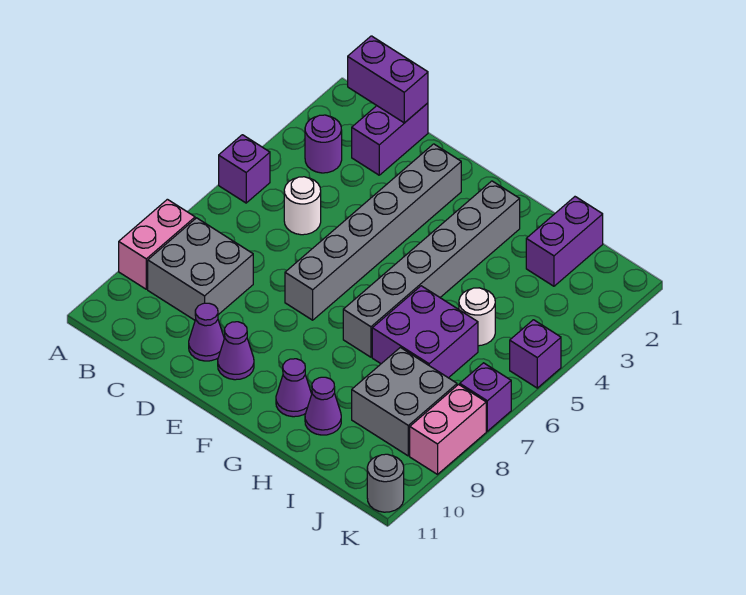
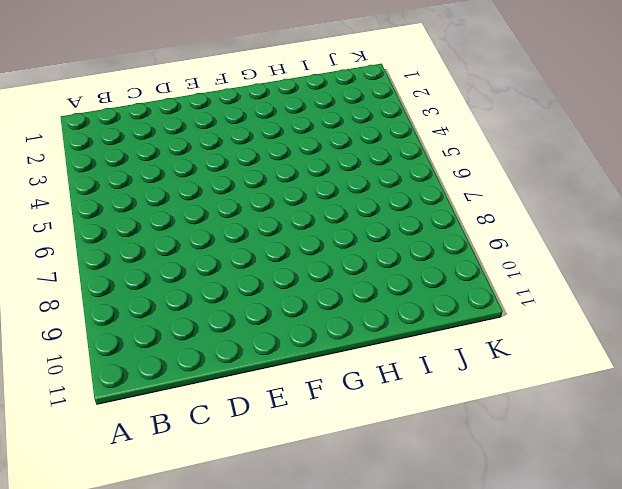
none -> purple brick A5 level 1
none -> pink brick A8:A9 level 1
none -> purple round brick B3 level 1

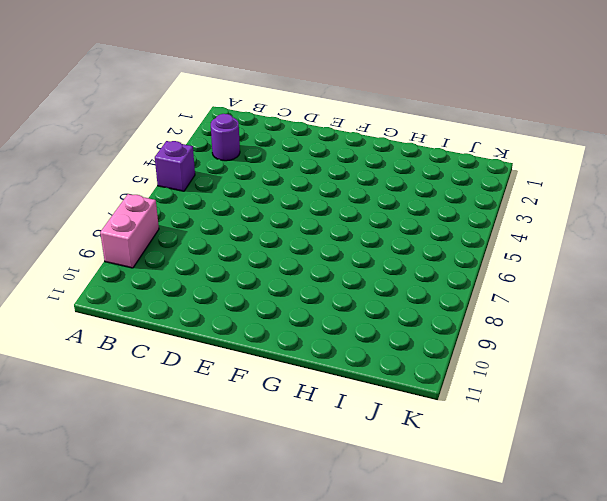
none -> grey brick B8:C9 level 1
none -> purple brick C1:C2 level 1
none -> white round brick C5 level 1

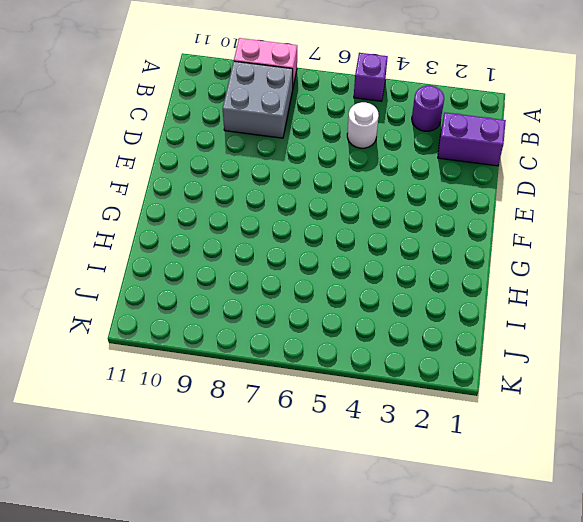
none -> purple cone D10 level 1
none -> grey brick E2:E7 level 1
none -> purple cone E10 level 1

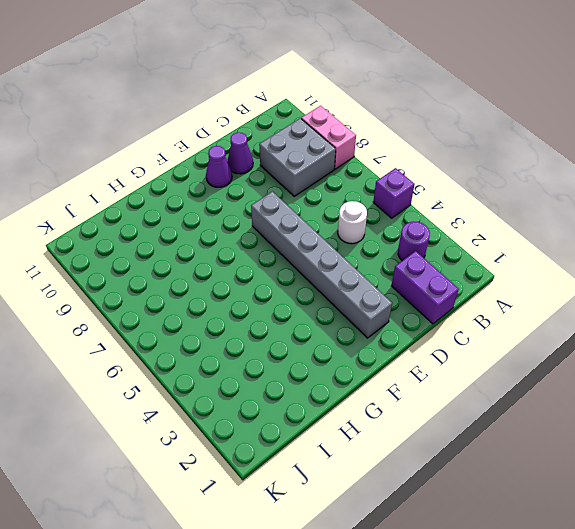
none -> grey brick G2:G7 level 1
none -> purple cone G10 level 1
none -> purple brick H6:I7 level 1

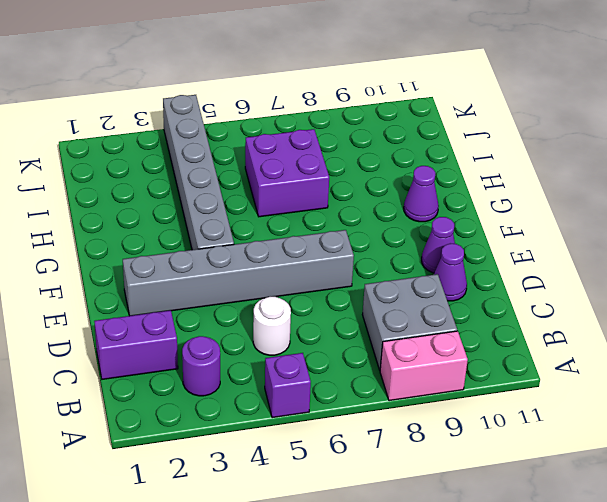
grey brick F4:K4 level 1 -> grey brick G2:G7 level 1
none -> purple cone H10 level 1
none -> purple brick I1:I2 level 1
none -> white round brick I5 level 1

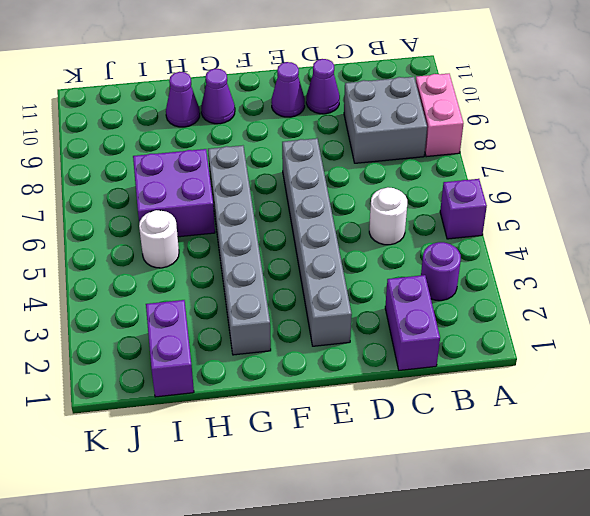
none -> grey brick I8:J9 level 1
none -> purple brick K5 level 1
none -> purple brick K7 level 1

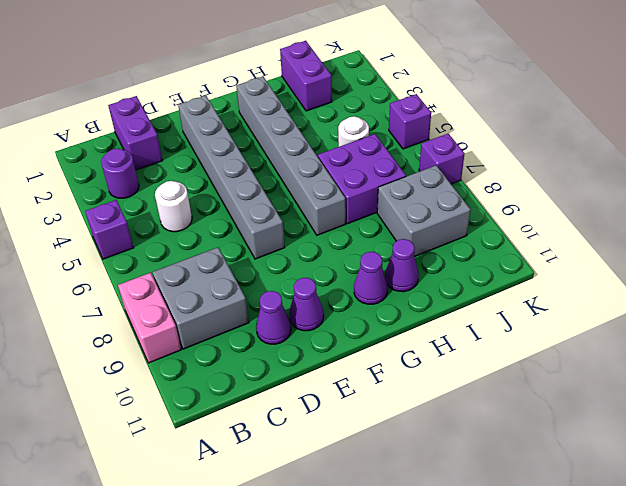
none -> pink brick K8:K9 level 1
none -> grey round brick K11 level 1
none -> purple brick B1:C1 level 2

